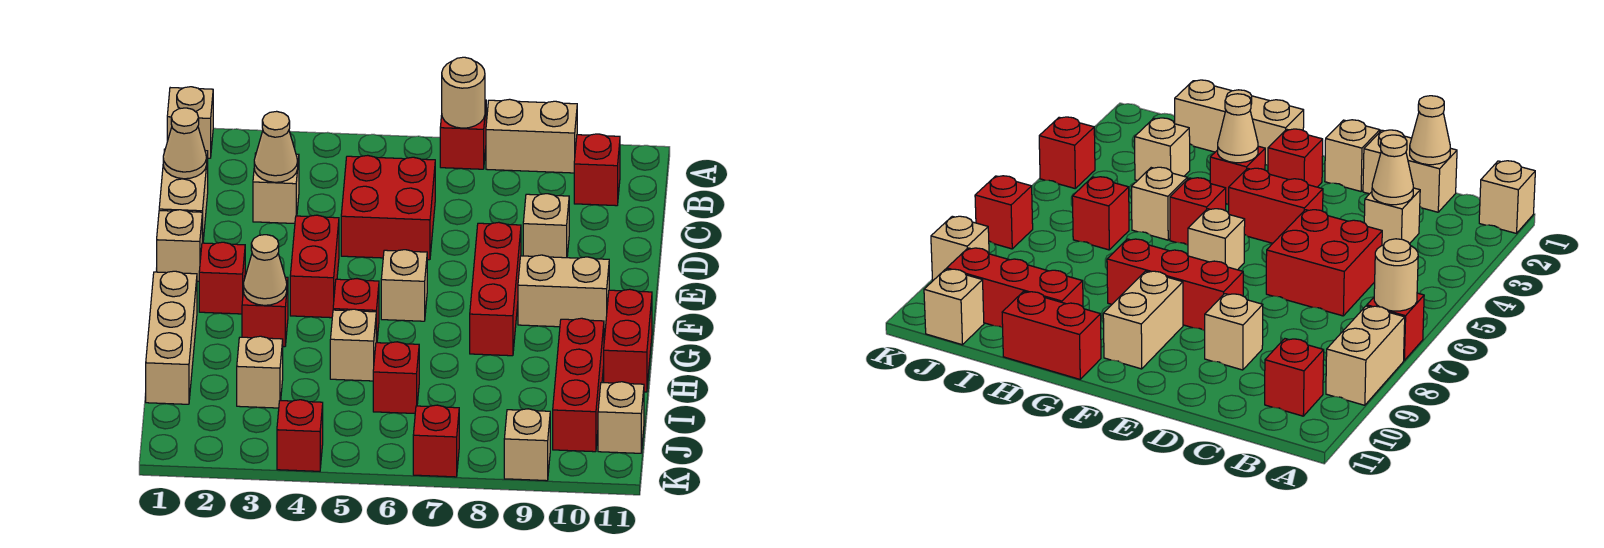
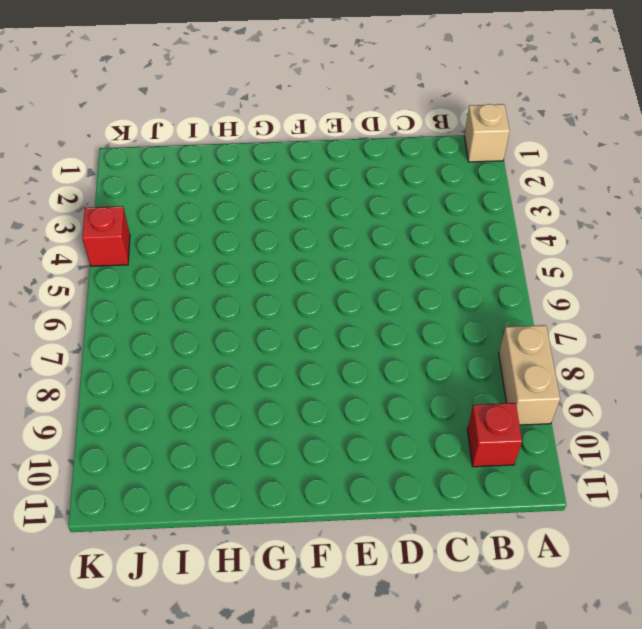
none -> red brick A7 level 1
none -> tan brick C1:D1 level 1
none -> tan brick C3 level 1
none -> red brick C5:D6 level 1

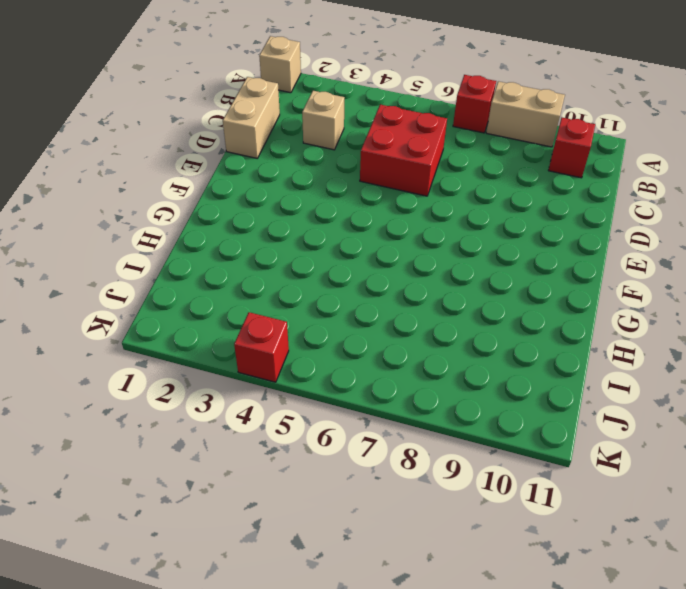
none -> tan brick D9 level 1
none -> tan brick E1 level 1
none -> red brick E4:F4 level 1
none -> red brick E8:G8 level 1

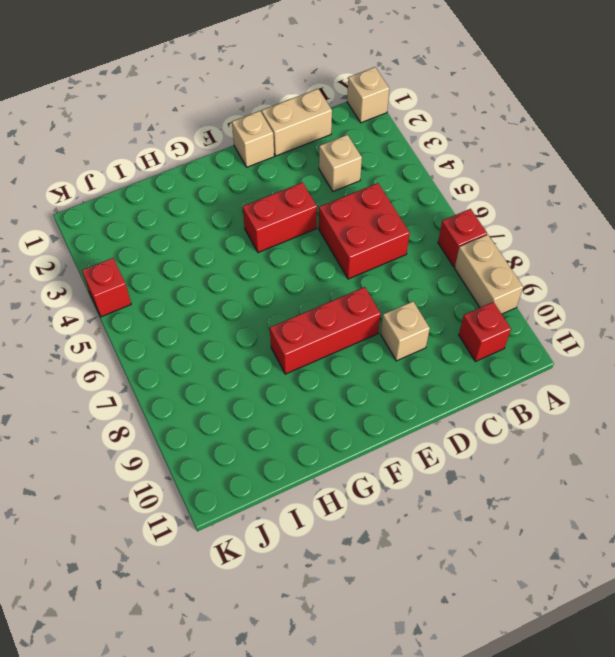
none -> red brick F2 level 1
none -> tan brick F6 level 1
none -> tan brick F9:F10 level 1
none -> tan brick G1:I1 level 1

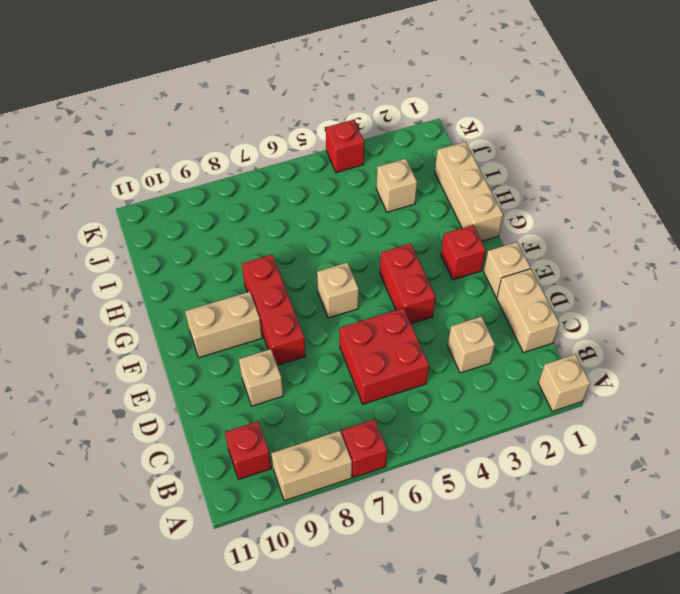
none -> red brick G3 level 1
none -> red brick G5 level 1
none -> red brick G11:H11 level 1
none -> tan brick H5 level 1

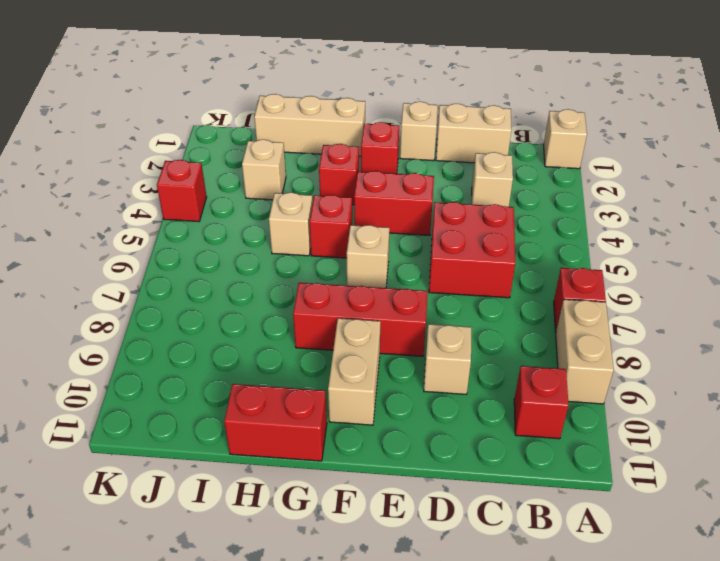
none -> red brick H10:J10 level 1
none -> red brick I6 level 1
none -> tan brick J11 level 1
none -> red brick K7 level 1

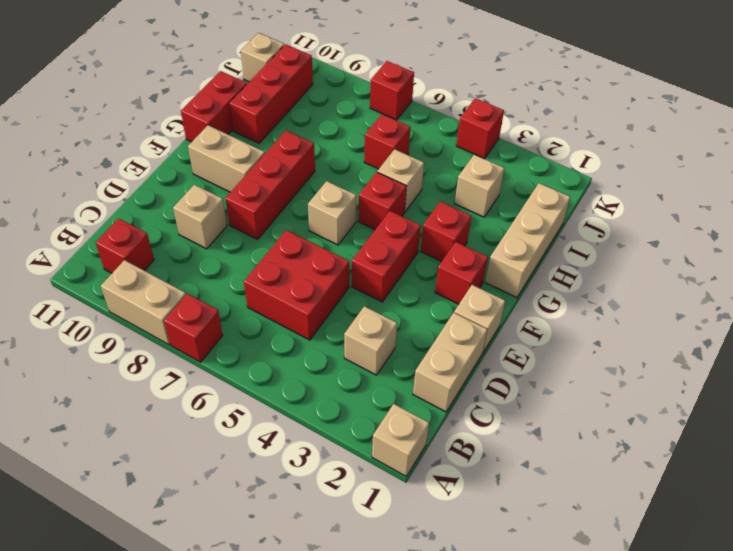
none -> tan brick K9 level 1
none -> tan round brick A7 level 2
none -> tan cone C1 level 2
none -> tan cone C3 level 2

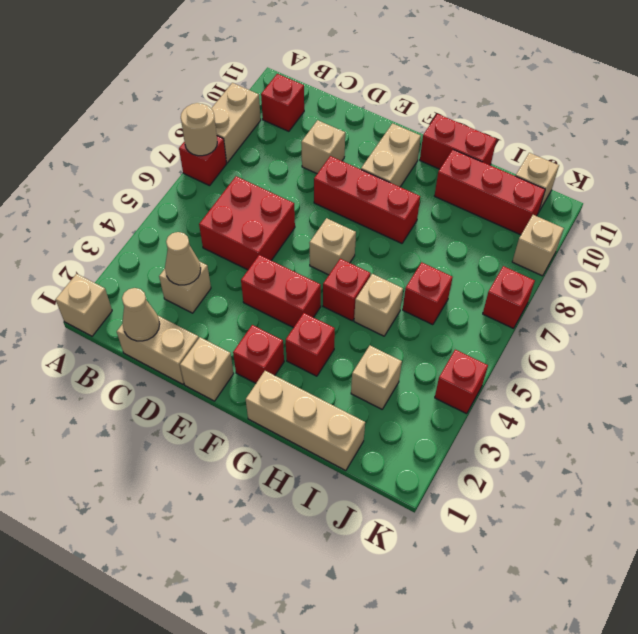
none -> tan cone G3 level 2

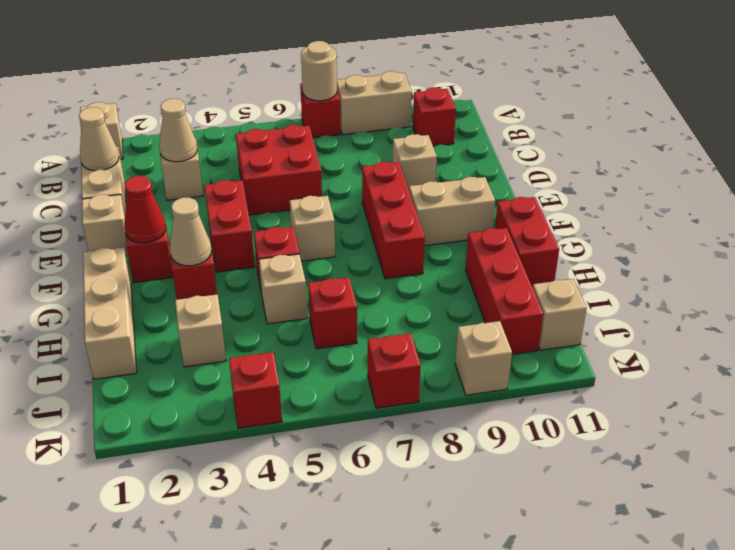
red cone F2 level 2 -> none

